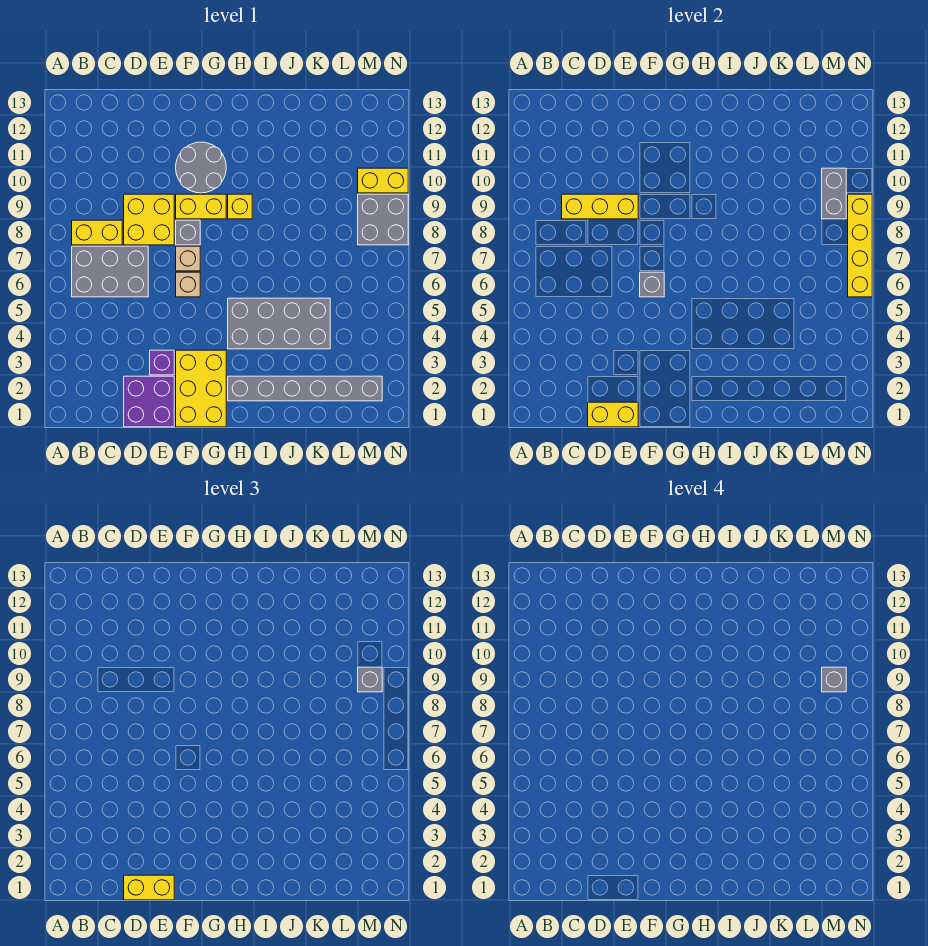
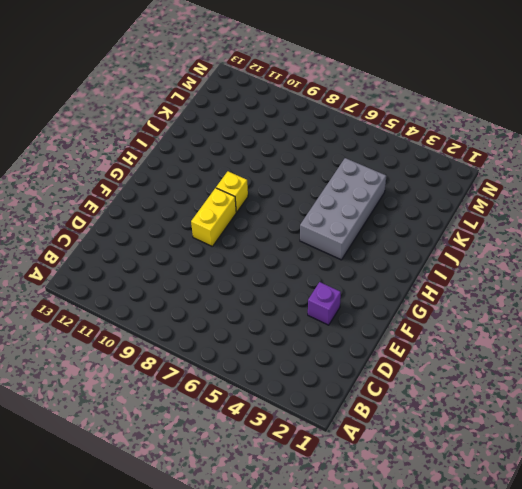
none -> grey brick B6:D7 level 1
none -> yellow brick B8:C8 level 1
none -> purple brick D1:E2 level 1

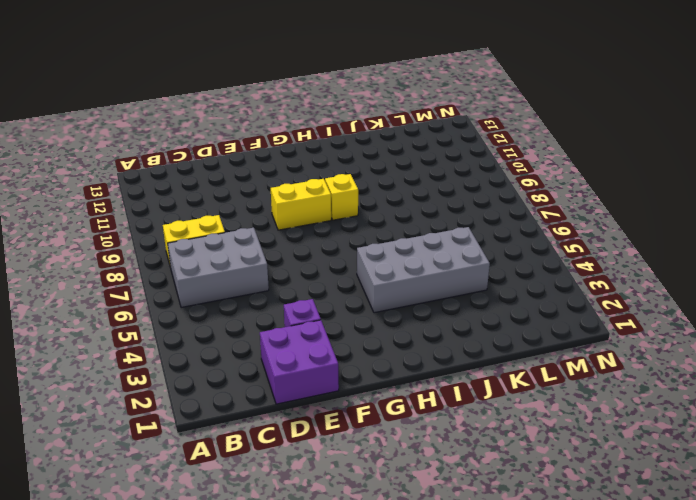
none -> yellow brick D8:E9 level 1
none -> yellow brick F1:G3 level 1
none -> tan brick F6 level 1

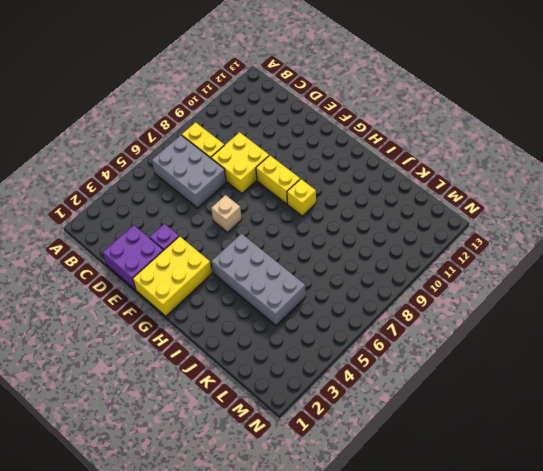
none -> tan brick F7 level 1
none -> grey brick F8 level 1
none -> grey round brick F10:G11 level 1

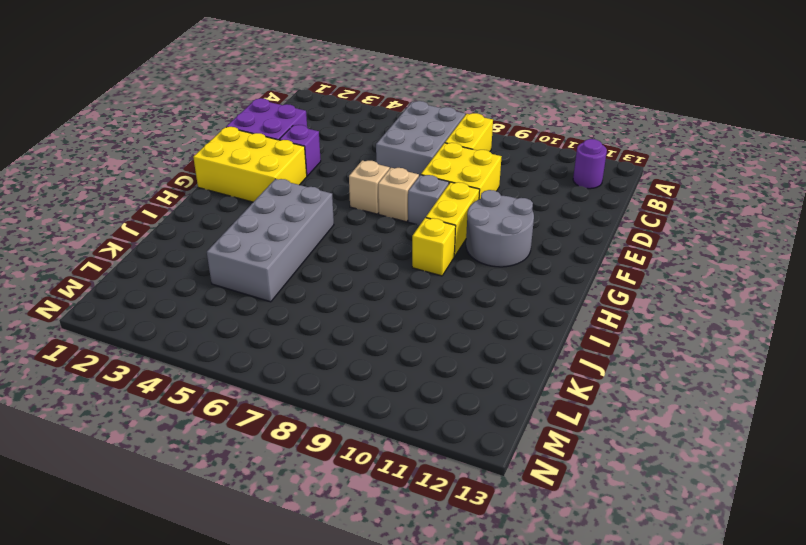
purple round brick B12 level 1 -> none
none -> grey brick H2:M2 level 1
none -> grey brick M8:N9 level 1
none -> yellow brick M10:N10 level 1

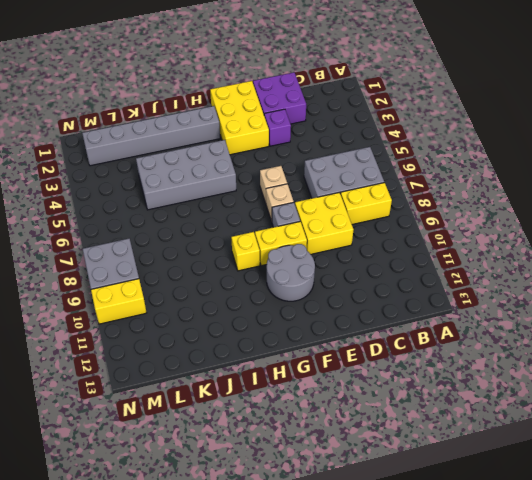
none -> yellow brick C9:E9 level 2
none -> yellow brick D1:E1 level 2
none -> grey brick F6 level 2

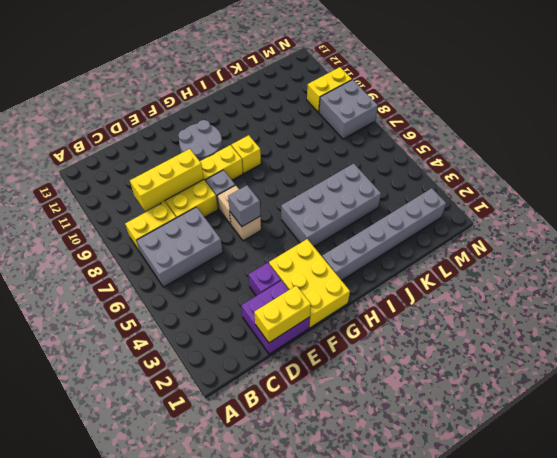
none -> grey brick M9:M10 level 2
none -> yellow brick N6:N9 level 2
none -> yellow brick D1:E1 level 3

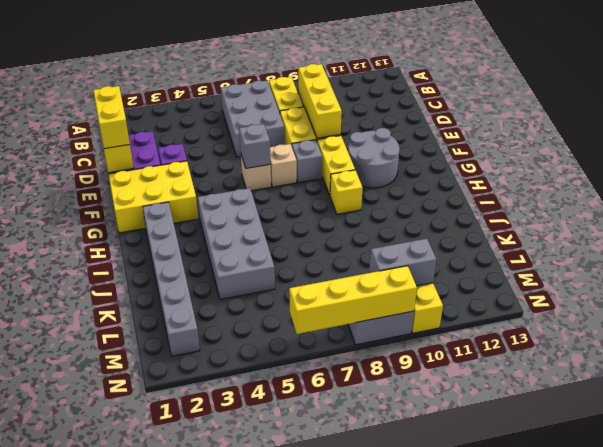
none -> grey brick M9 level 3
none -> grey brick M9 level 4

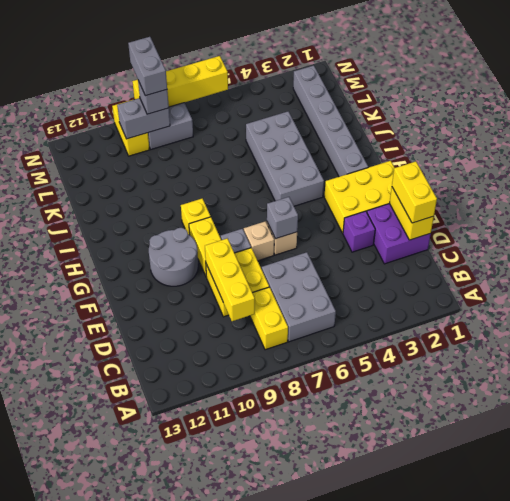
grey brick M9:N9 level 4 -> grey brick M9 level 4

